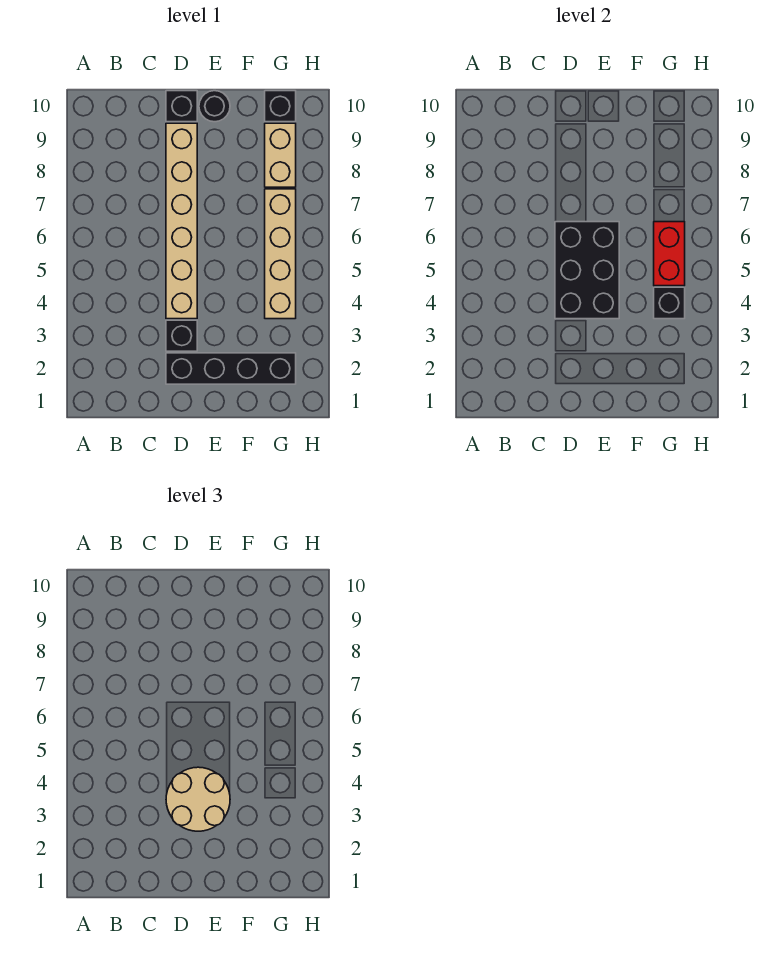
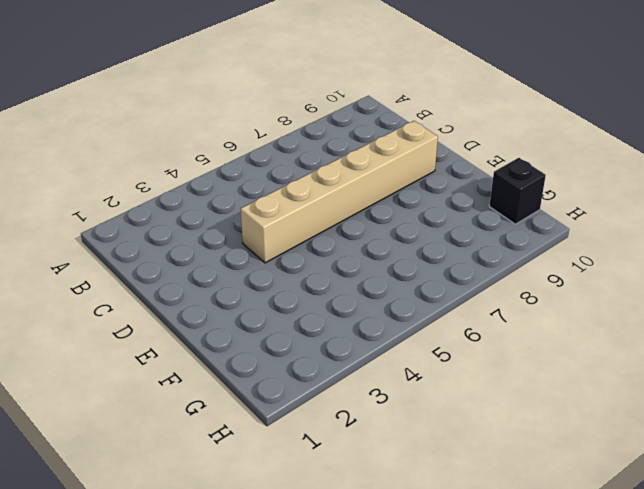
none -> black brick D2:G2 level 1
none -> black brick D3 level 1
none -> black brick D10 level 1

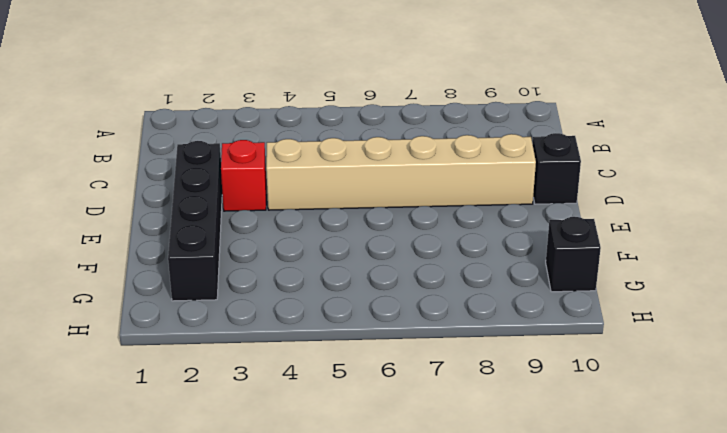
red brick D3 level 1 -> black brick D3 level 1
none -> black round brick E10 level 1
none -> tan brick G4:G7 level 1
none -> tan brick G8:G9 level 1

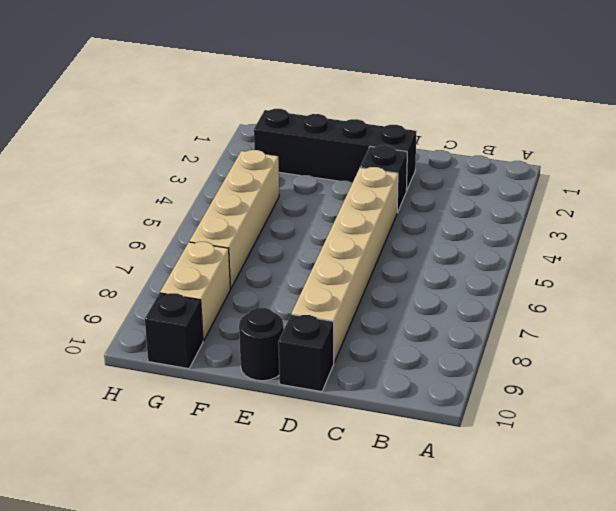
none -> black brick D4:E6 level 2
none -> black brick G4 level 2
none -> red brick G5:G6 level 2

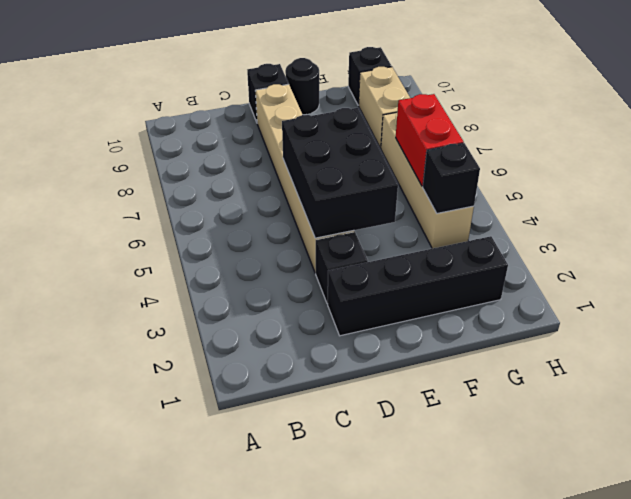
none -> tan round brick D3:E4 level 3

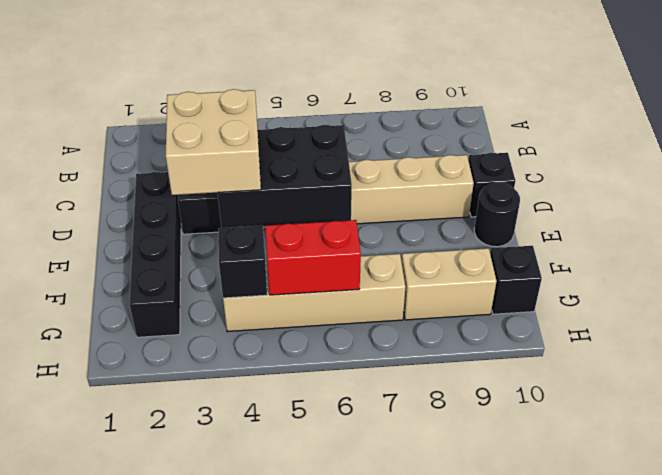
tan brick D3:E4 level 3 -> tan round brick D3:E4 level 3

